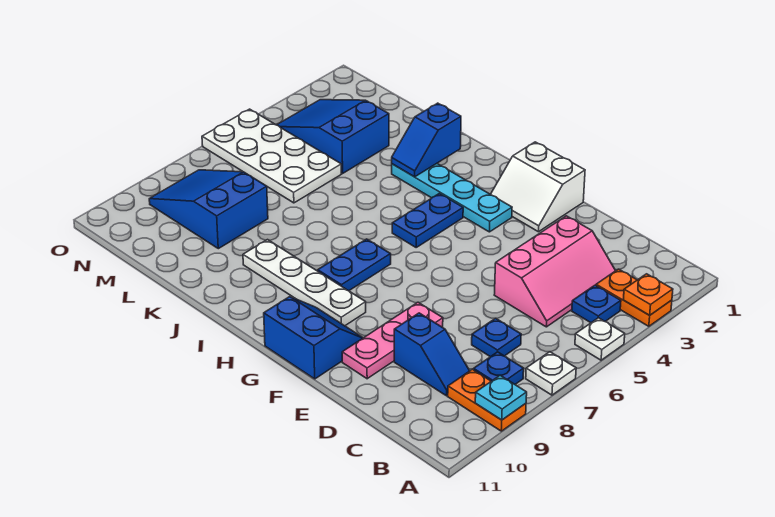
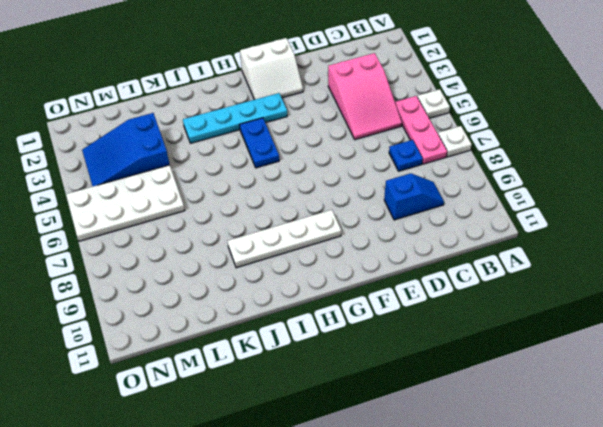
pink plate B5:B7 level 1 -> pink plate E8:E10 level 1
pink slope C3:D5 level 1 top 3 -> pink slope C3:D5 level 1 top D
none -> orange plate A3:B3 level 1
none -> orange plate A9:B9 level 1
none -> blue plate B4 level 1

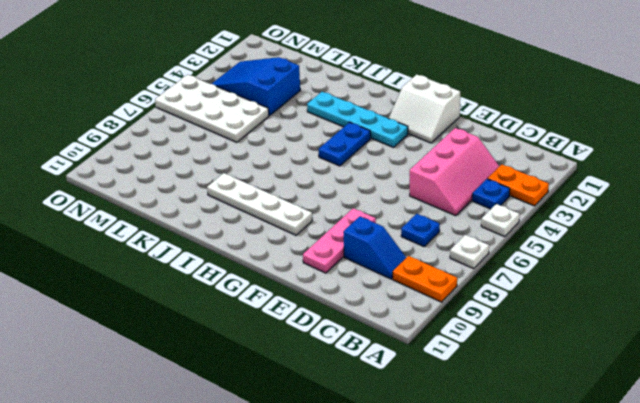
none -> blue plate B8 level 1
none -> blue slope F10:G11 level 1 top 11
none -> blue plate H7:H8 level 1

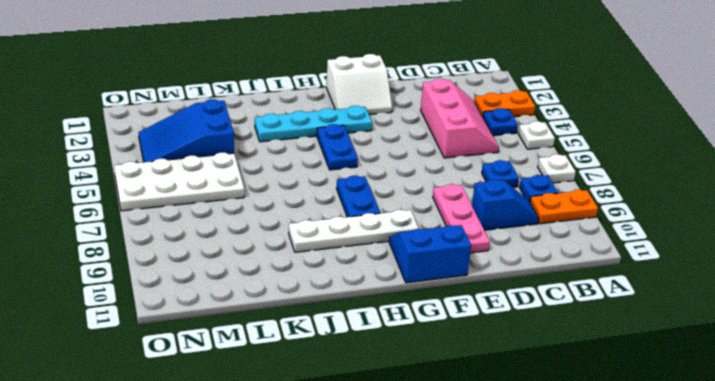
none -> blue slope L8:N9 level 1 top L
none -> orange plate A3 level 2
none -> cyan plate A9 level 2

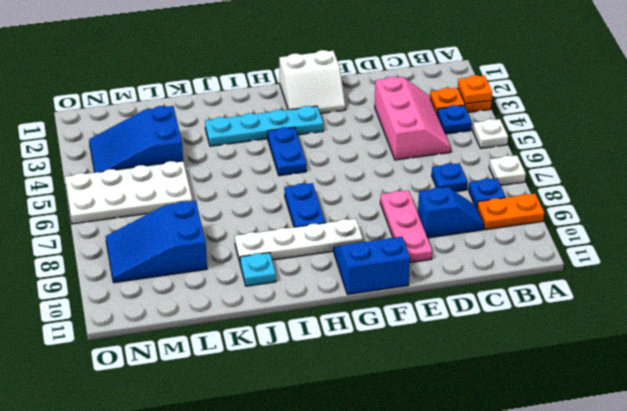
cyan plate J10 level 1 -> cyan plate A9 level 2
none -> blue slope J2:J3 level 2 top 2

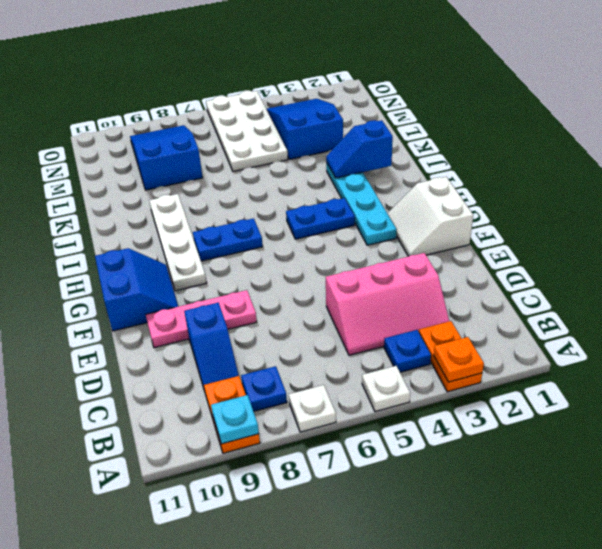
none -> blue plate C7 level 1

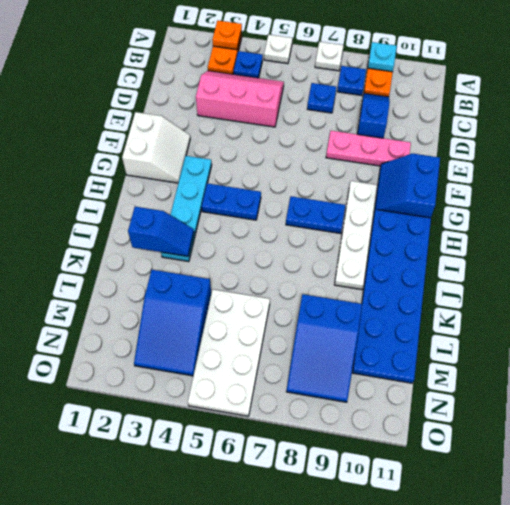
blue plate H10:M11 level 1 -> none

